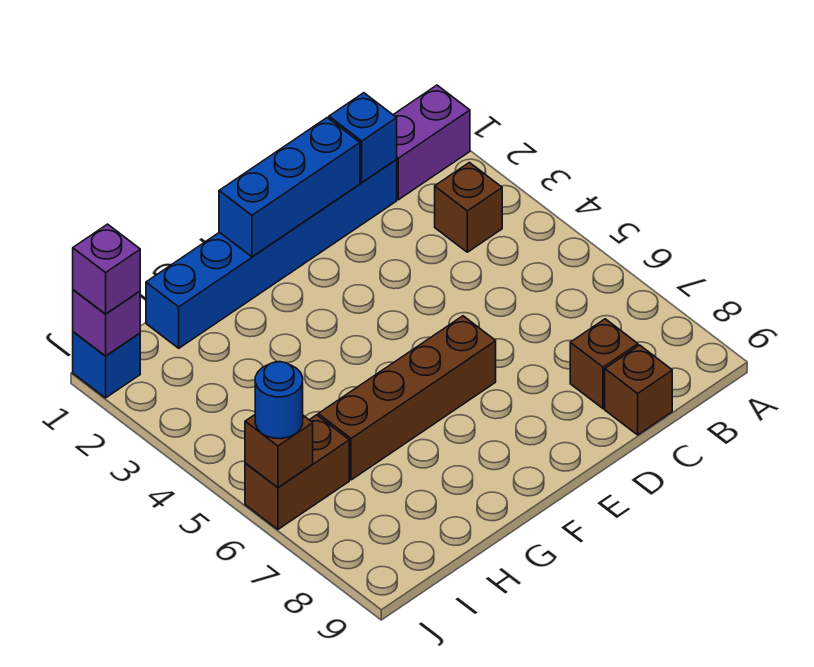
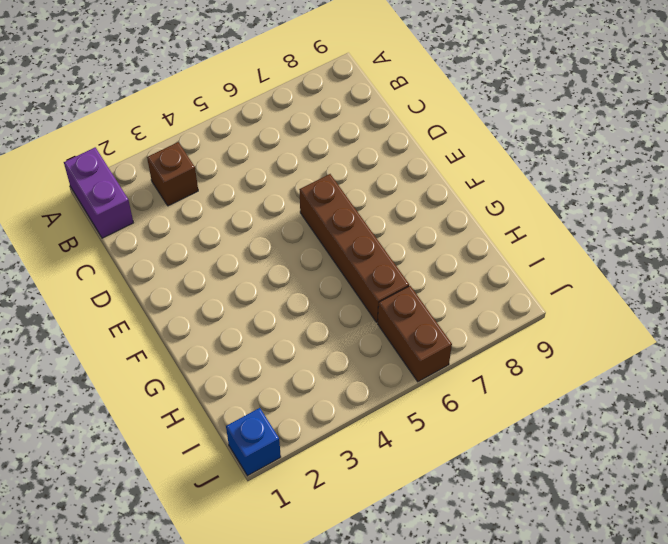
none -> blue brick C1:H1 level 1
none -> brown brick C8 level 1
none -> brown brick C9 level 1

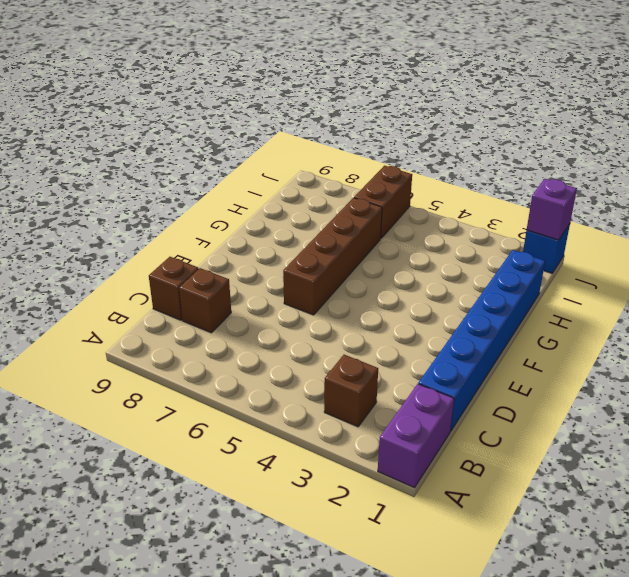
none -> blue brick C1 level 2
none -> blue brick D1:F1 level 2
none -> brown brick J6 level 2

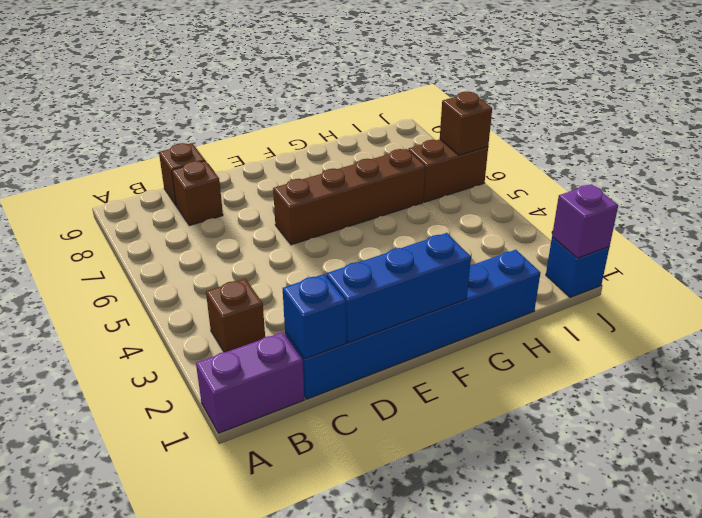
none -> purple brick J1 level 3
none -> blue round brick J6 level 3

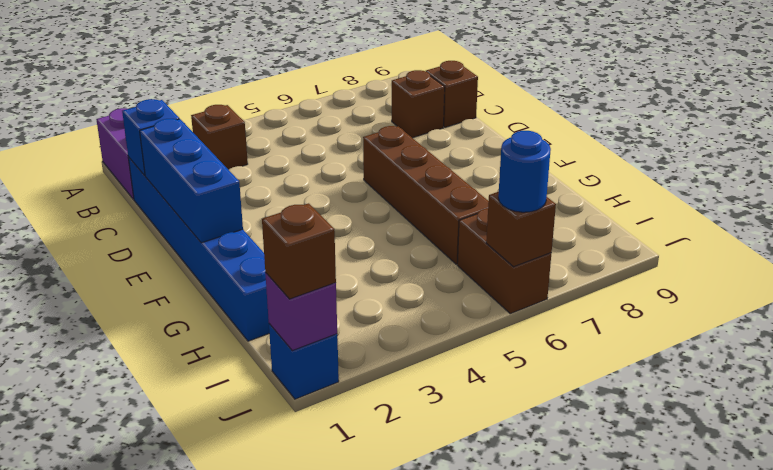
brown brick J1 level 3 -> purple brick J1 level 3

